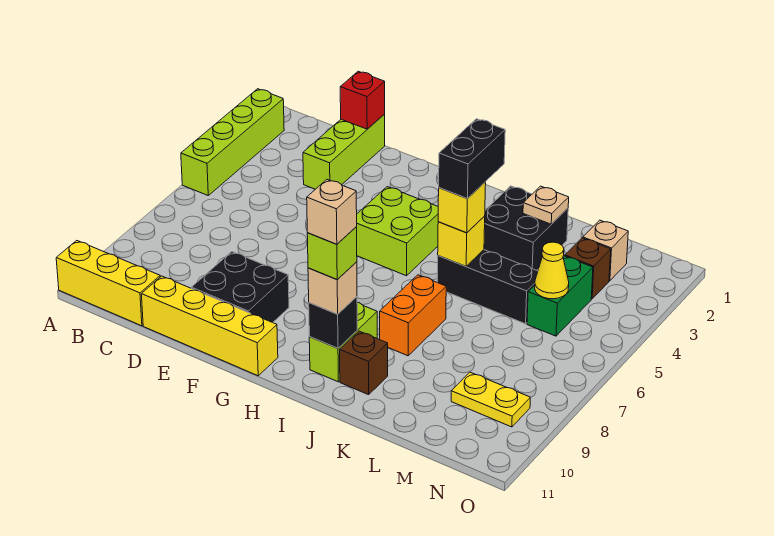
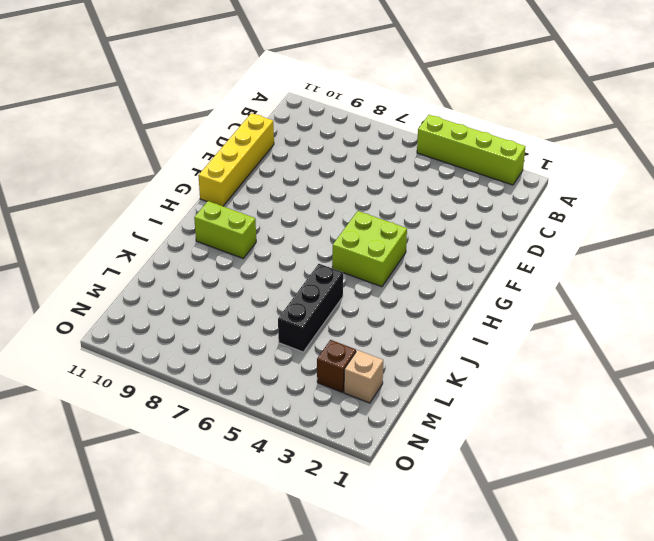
none -> yellow brick A11:C11 level 1
none -> lime brick D1:D3 level 1
none -> black brick E9:F10 level 1

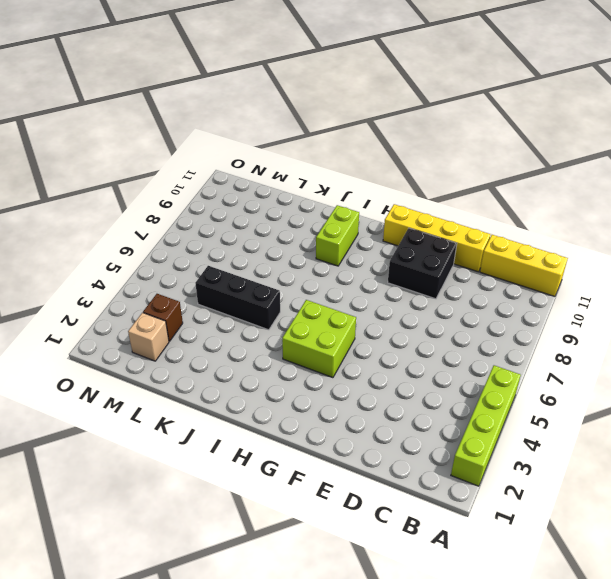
none -> lime brick D1:D3 level 1
none -> black brick J2:K3 level 1
none -> orange brick J7:J8 level 1

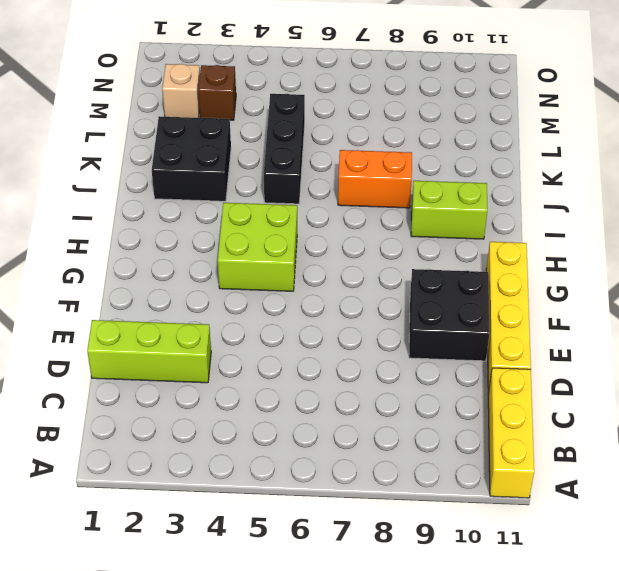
none -> lime brick A2:A5 level 1
none -> brown brick J10 level 1
none -> green brick M4:M5 level 1

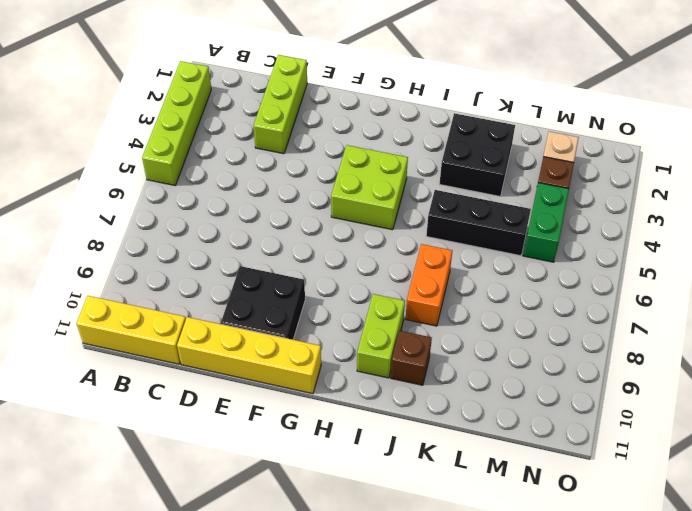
none -> yellow plate M9:N9 level 1
none -> red brick D1 level 2
none -> black brick I10 level 2

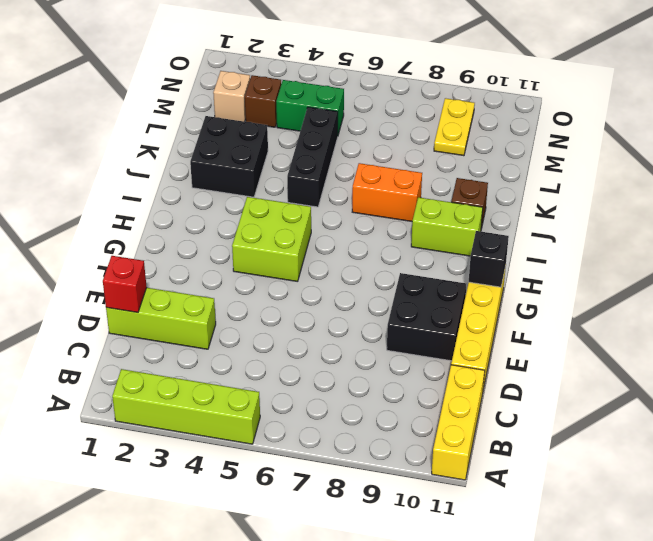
black brick G11 level 2 -> black brick I10 level 2
none -> yellow brick J5 level 2
none -> tan plate K2 level 2
none -> yellow cone M5 level 2

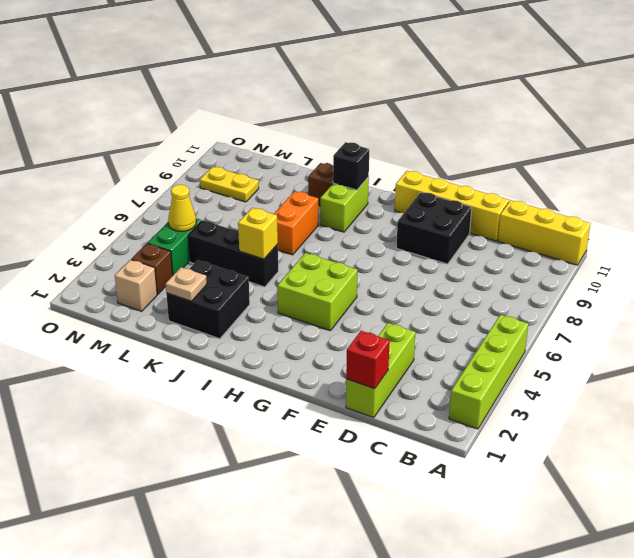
none -> tan brick I10 level 3
none -> yellow brick J5 level 3
none -> lime brick I10 level 4

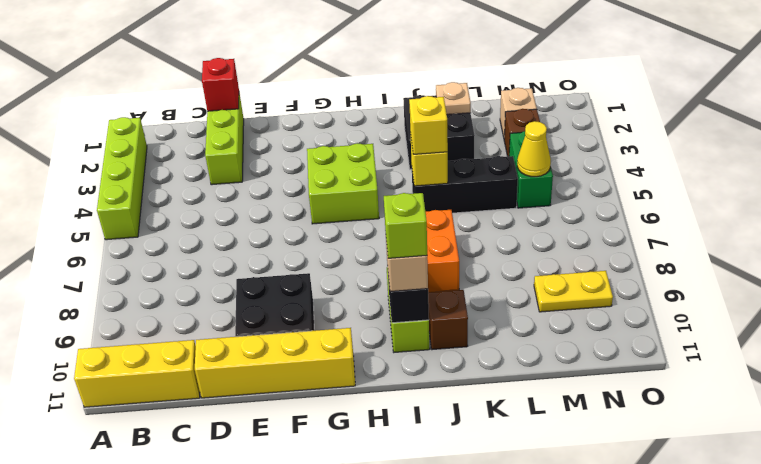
none -> black brick J4:J5 level 4
none -> tan brick I10 level 5

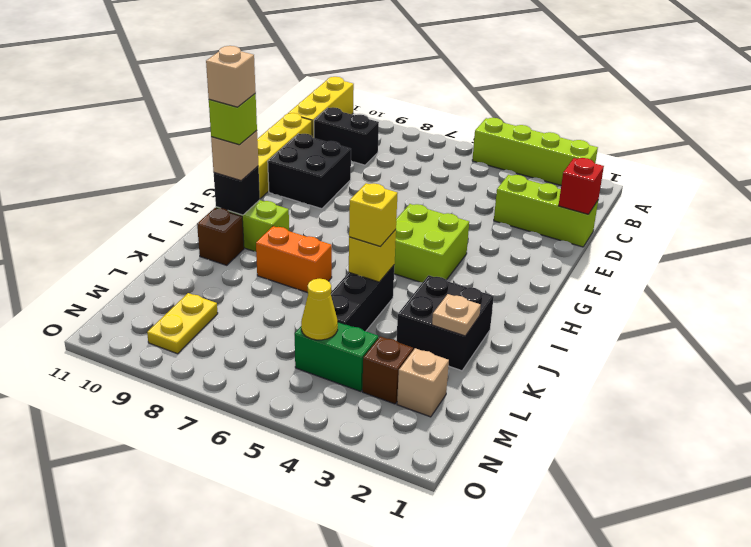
black brick C9:C10 level 1 -> black brick J4:J5 level 4

